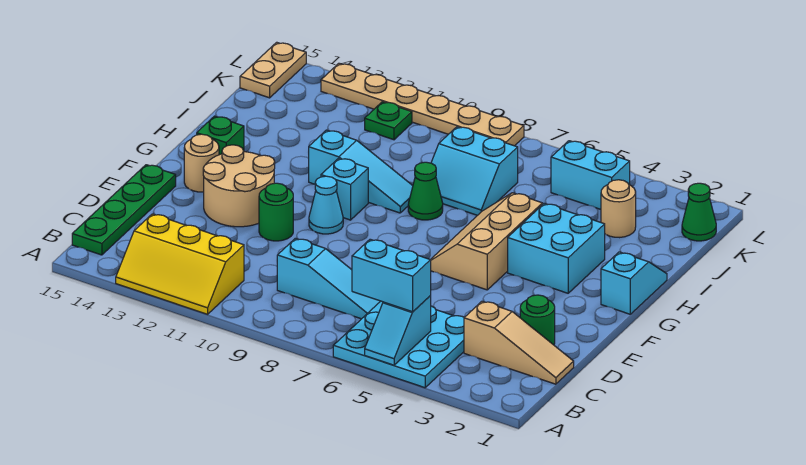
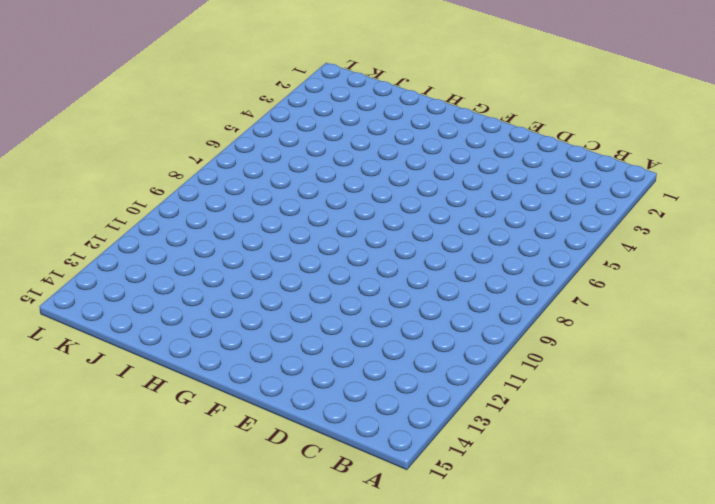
none -> cyan plate A4:C6 level 1
none -> yellow slope A11:B13 level 1 top B
none -> green plate B15:E15 level 1

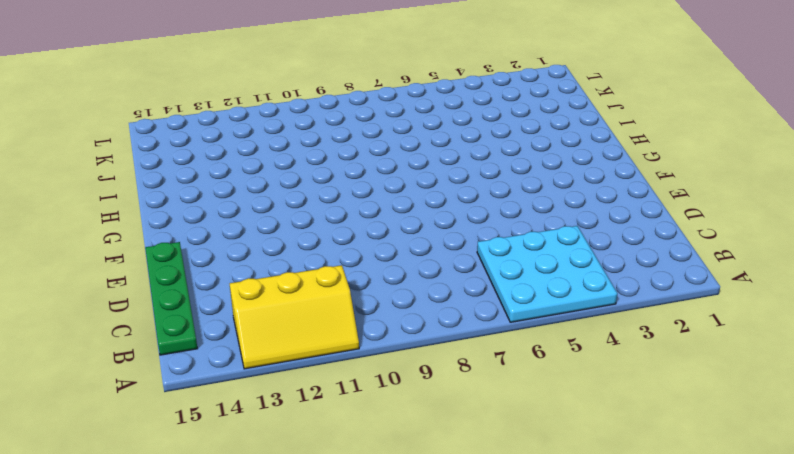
none -> tan slope C1:C3 level 1 top 3
none -> cyan slope C7:C9 level 1 top 9
none -> green round brick D2 level 1

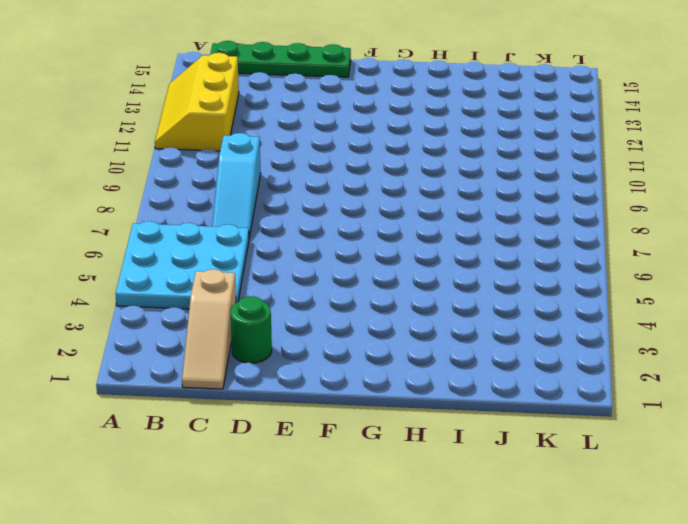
none -> green round brick E11 level 1
none -> tan round brick E12:F13 level 1
none -> tan slope F5:H6 level 1 top 5

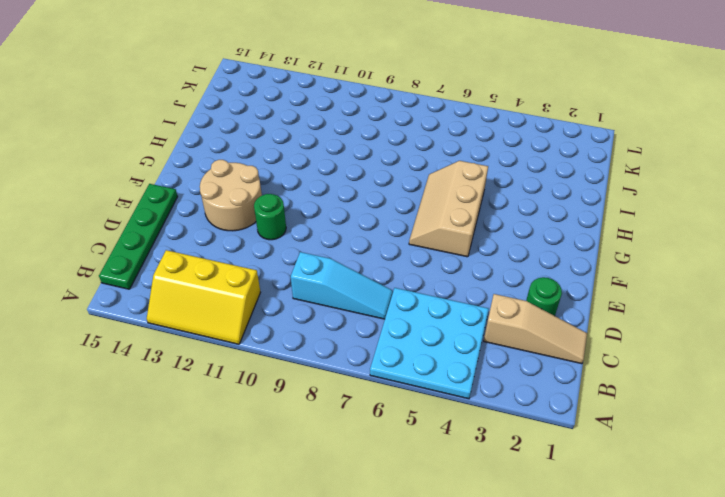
none -> cyan cone F10 level 1
none -> tan round brick F14 level 1
none -> cyan slope G1:H1 level 1 top G

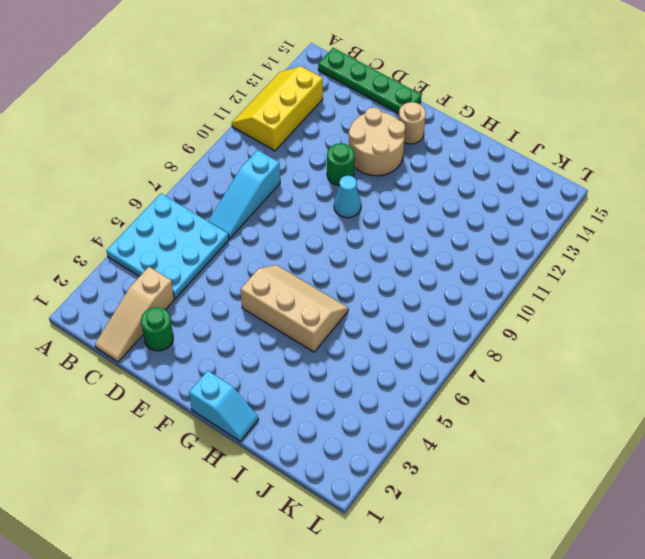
none -> cyan brick G3:H4 level 1
none -> cyan brick G10 level 1
none -> green brick G14 level 1

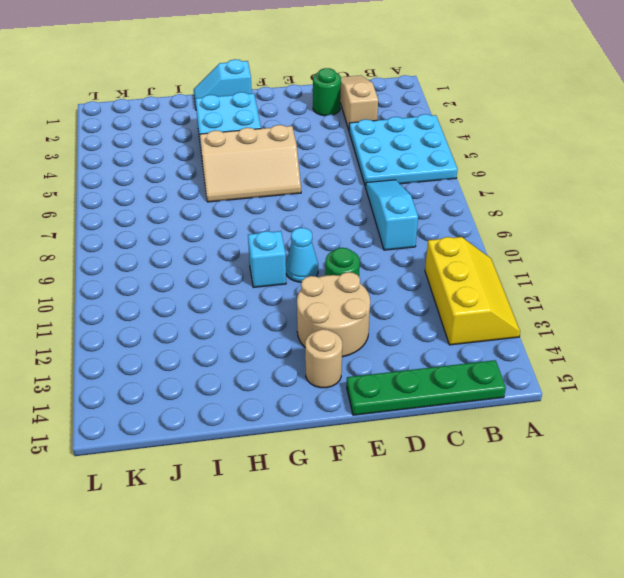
none -> green brick G14 level 1
none -> green cone H8 level 1
none -> cyan slope H9:H11 level 1 top 11

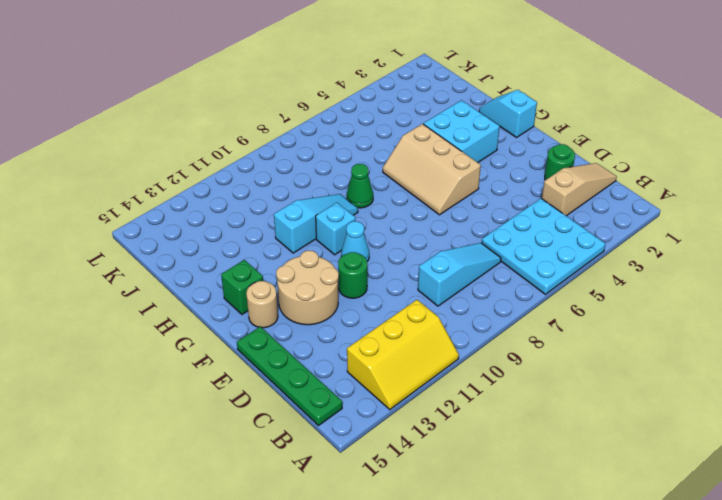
none -> cyan slope I7:J8 level 1 top J
none -> tan round brick J3 level 1
none -> green cone K1 level 1

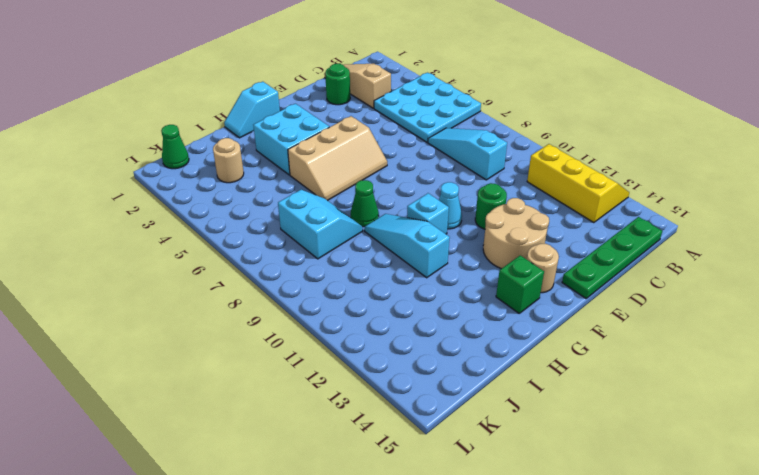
none -> cyan brick K4:K5 level 1
none -> green plate K11 level 1
none -> tan plate K15:L15 level 1

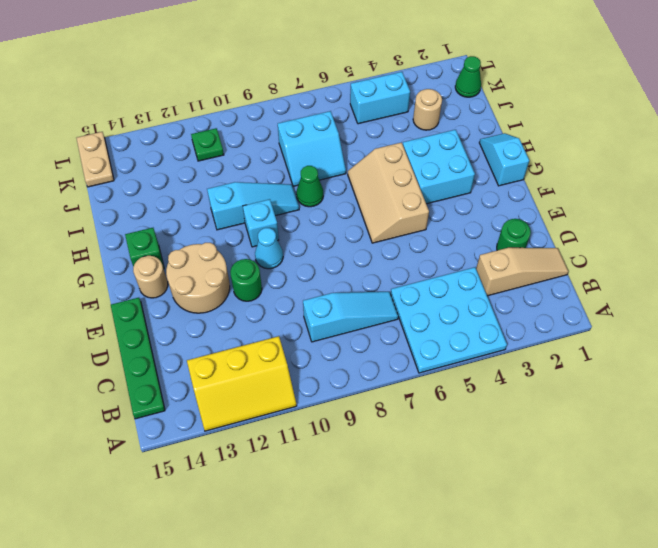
none -> tan plate L8:L13 level 1
none -> cyan slope A5:B5 level 2 top B
none -> cyan brick B5:B6 level 3

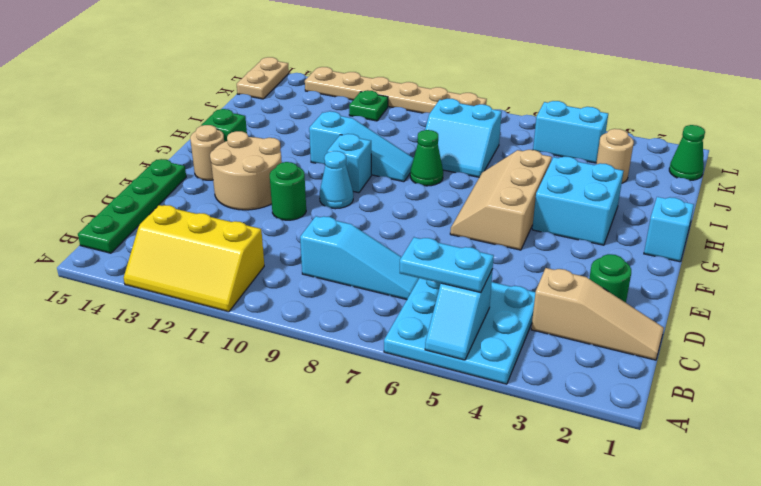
cyan plate B5:B6 level 3 -> cyan brick B5:B6 level 3

